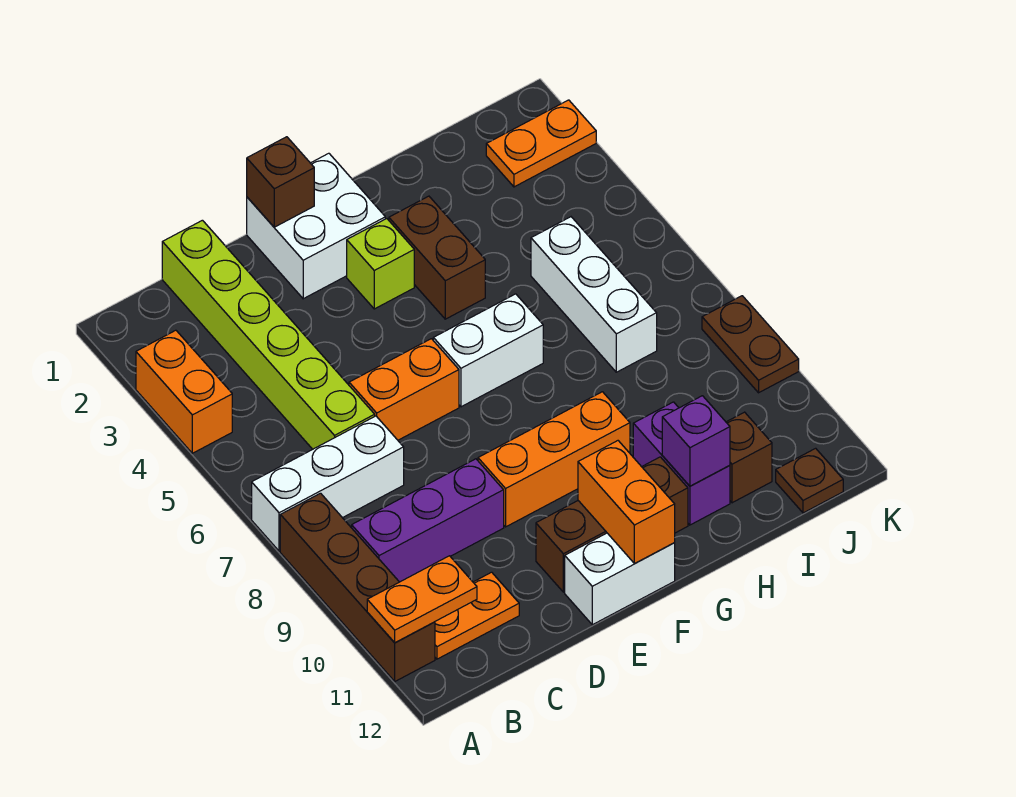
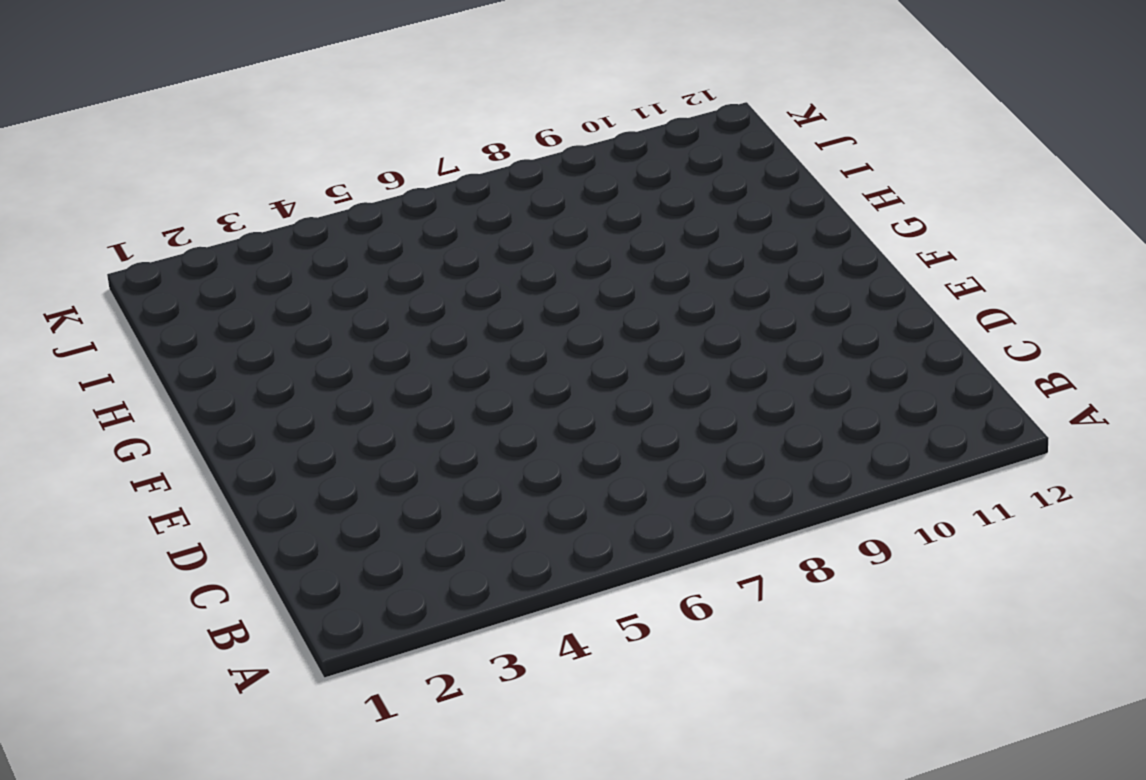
none -> orange brick A3:A4 level 1
none -> white brick A7:C7 level 1
none -> brown brick A8:A11 level 1

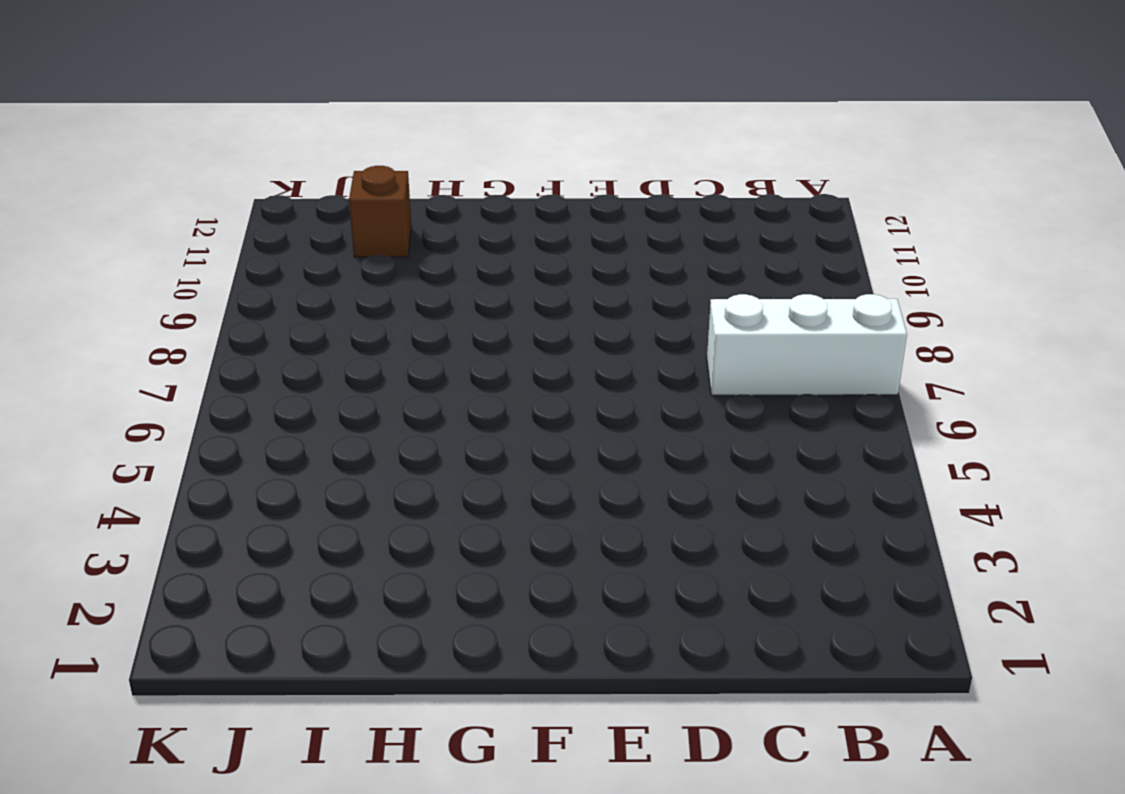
none -> orange brick A3:A4 level 1
none -> brown brick A8:A11 level 1
none -> purple brick B9:D9 level 1

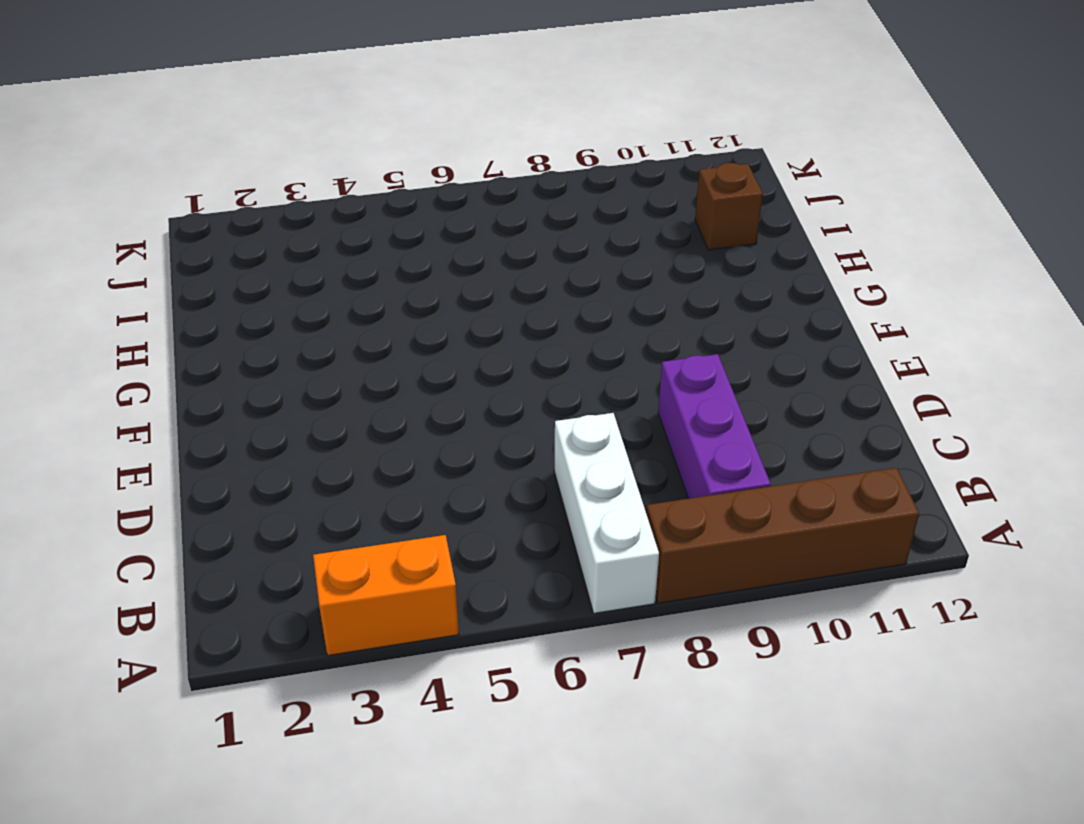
none -> orange plate B11:C11 level 1
none -> lime brick C1:C6 level 1
none -> orange brick D6:E6 level 1

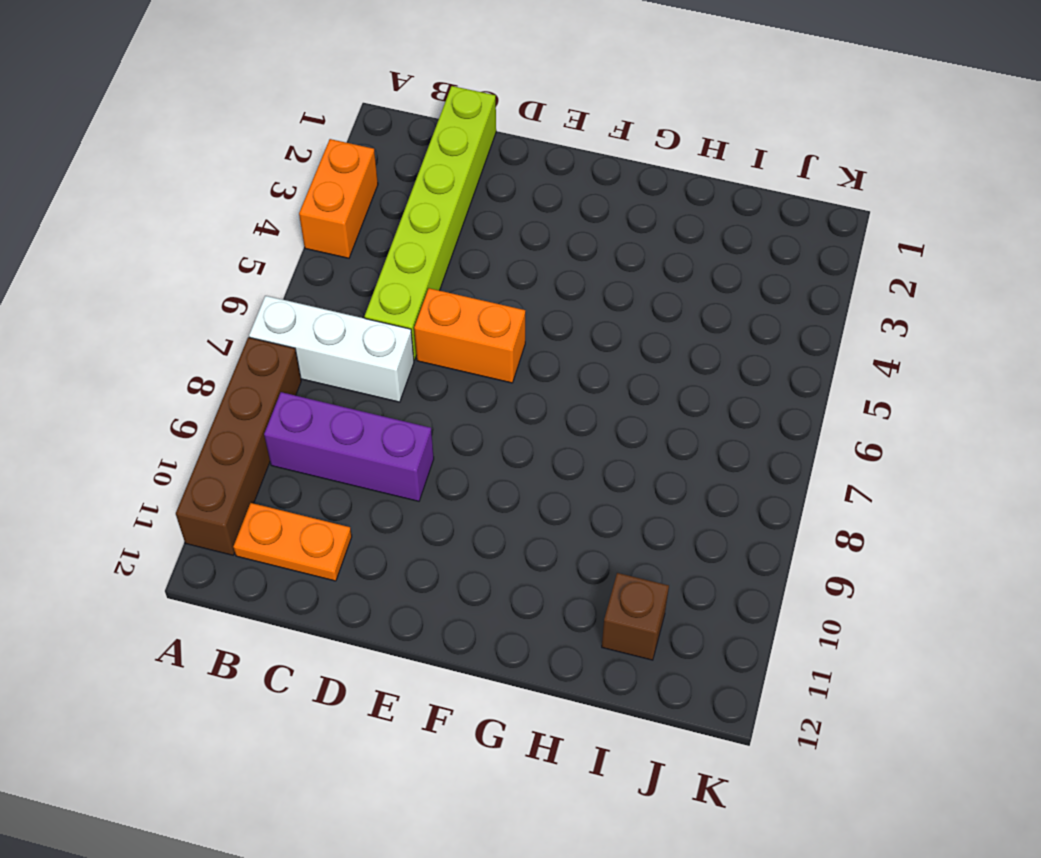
none -> white brick E1:F2 level 1
none -> orange brick E9:G9 level 1
none -> brown brick E11:G11 level 1

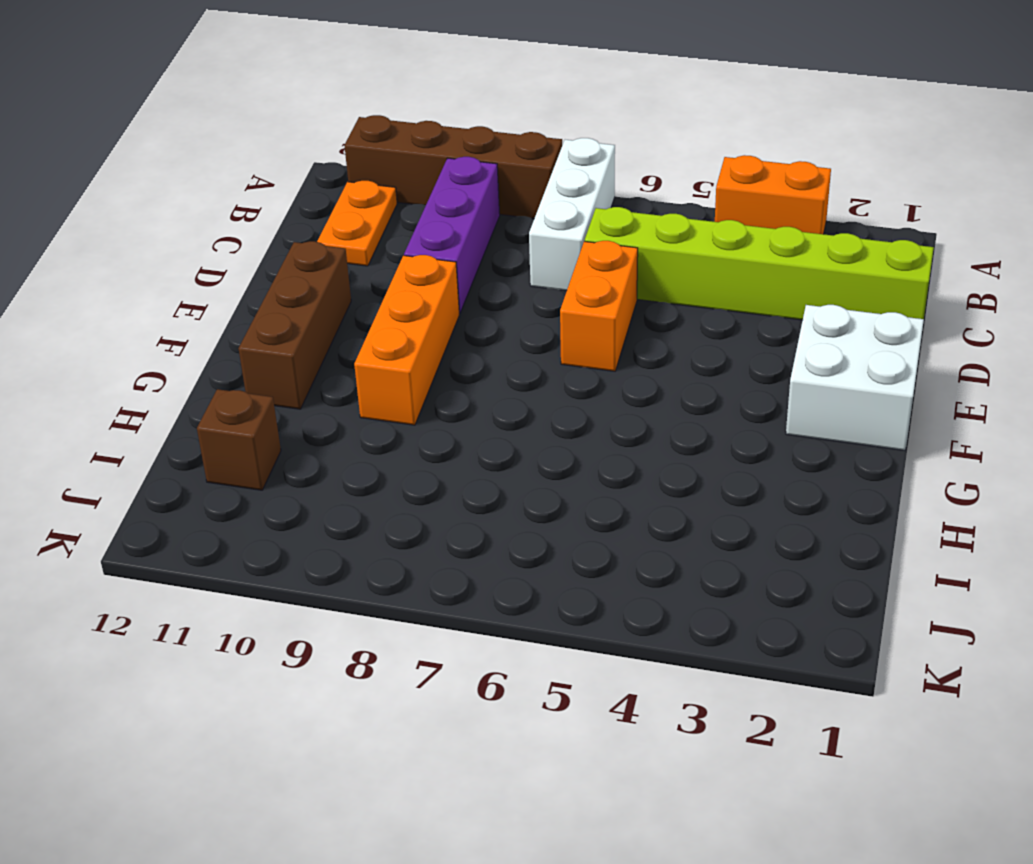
none -> white brick E12:F12 level 1
none -> lime brick F3 level 1
none -> white brick F6:G6 level 1

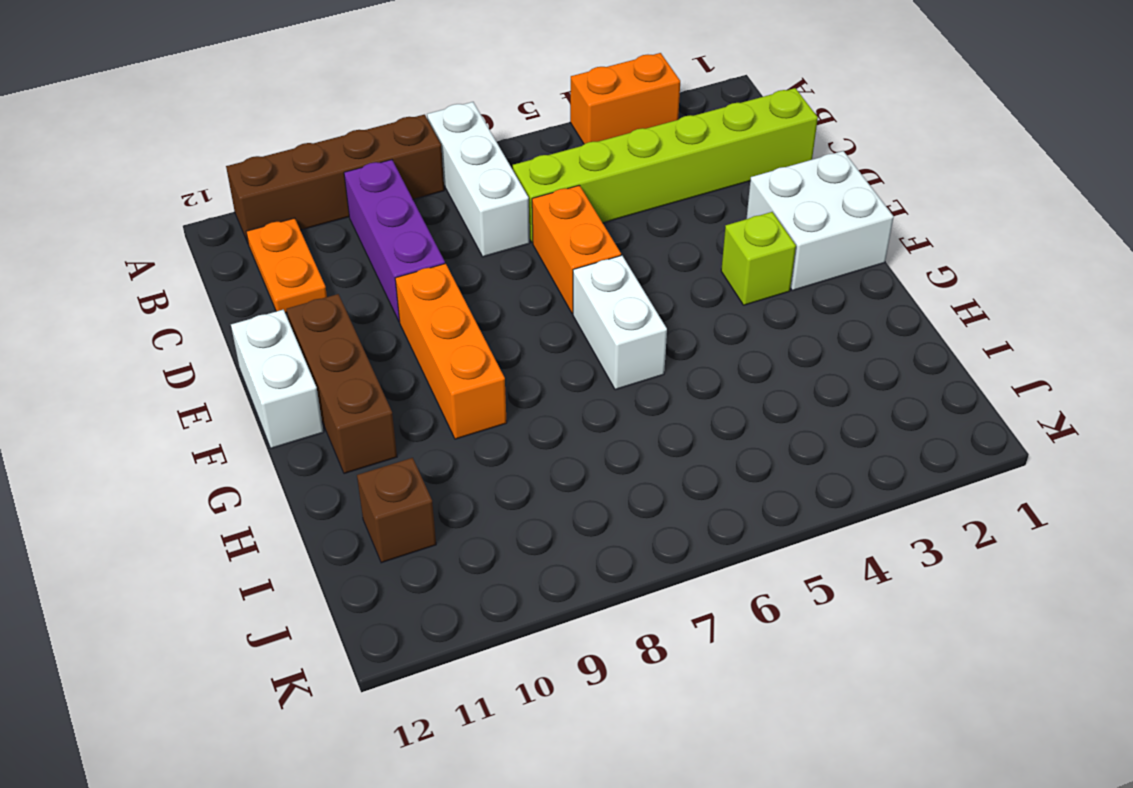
none -> brown brick G3:G4 level 1
none -> purple brick H10:H11 level 1
none -> white brick I5:I7 level 1

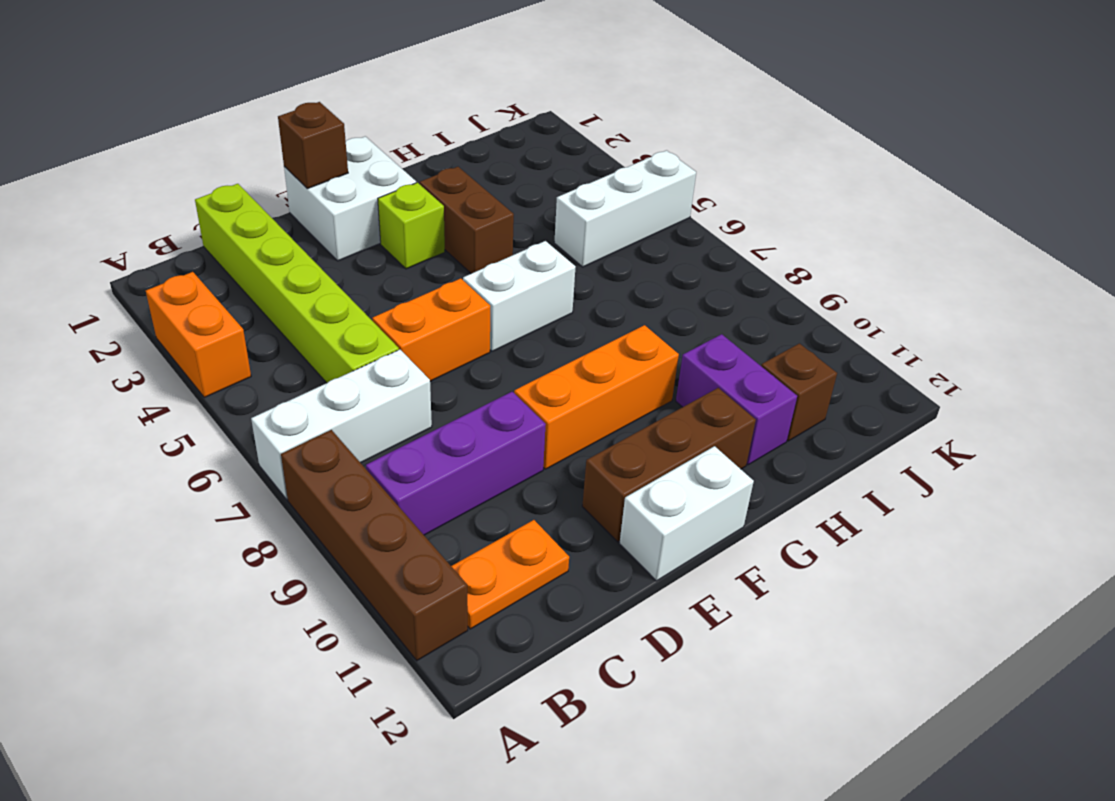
white brick I5:K5 level 1 -> white brick I5:I7 level 1
none -> orange plate J2:K2 level 1
none -> brown plate J12 level 1
none -> brown plate K8:K9 level 1

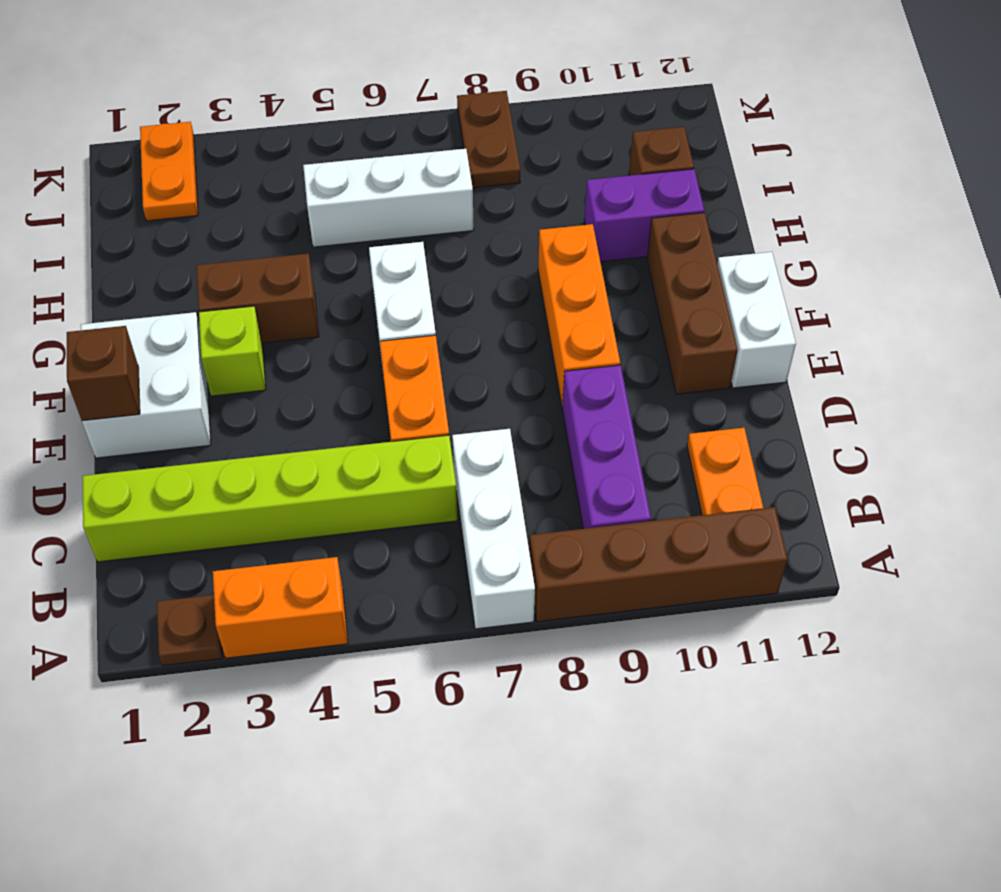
brown plate A2 level 1 -> brown plate J12 level 1
brown plate J8:K8 level 1 -> brown plate K8:K9 level 1
none -> orange plate A11:B11 level 2
none -> orange brick F11:F12 level 2
none -> purple brick H11 level 2

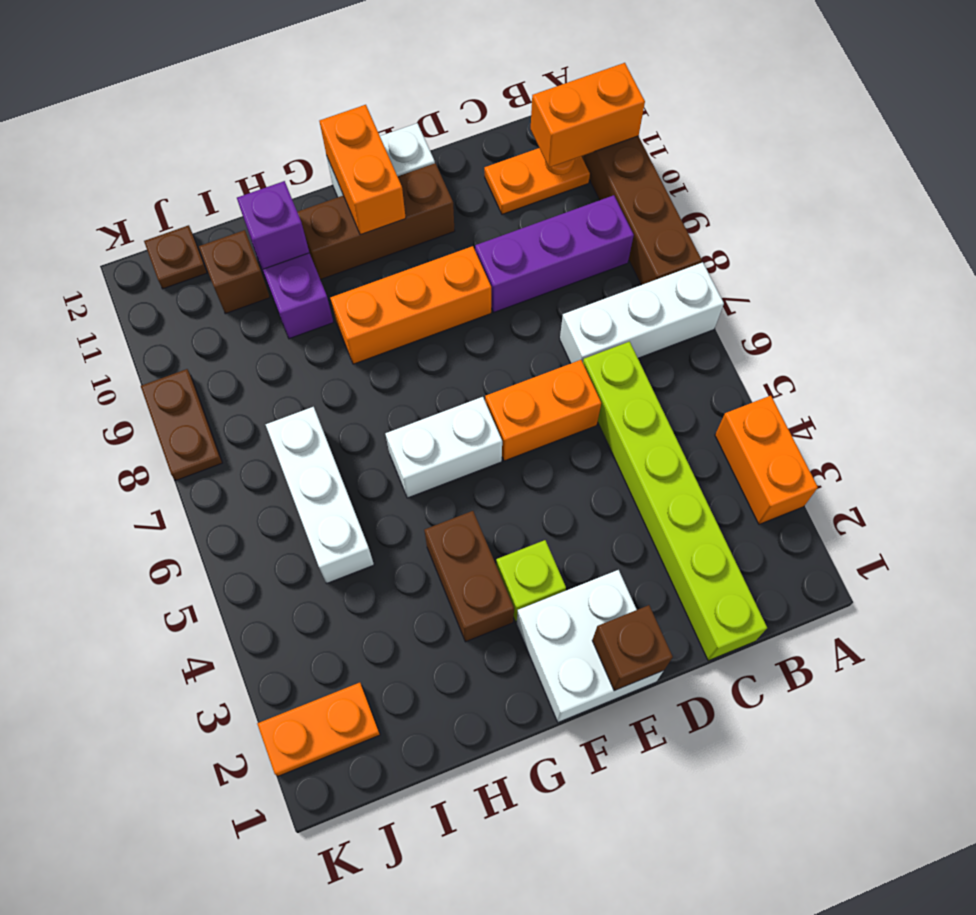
orange brick A11:B11 level 2 -> orange plate A11:B11 level 2

